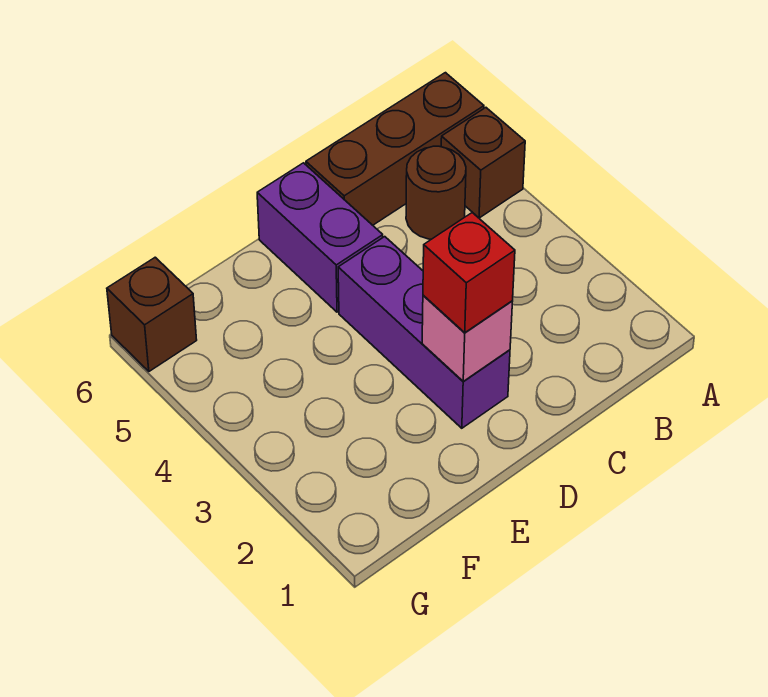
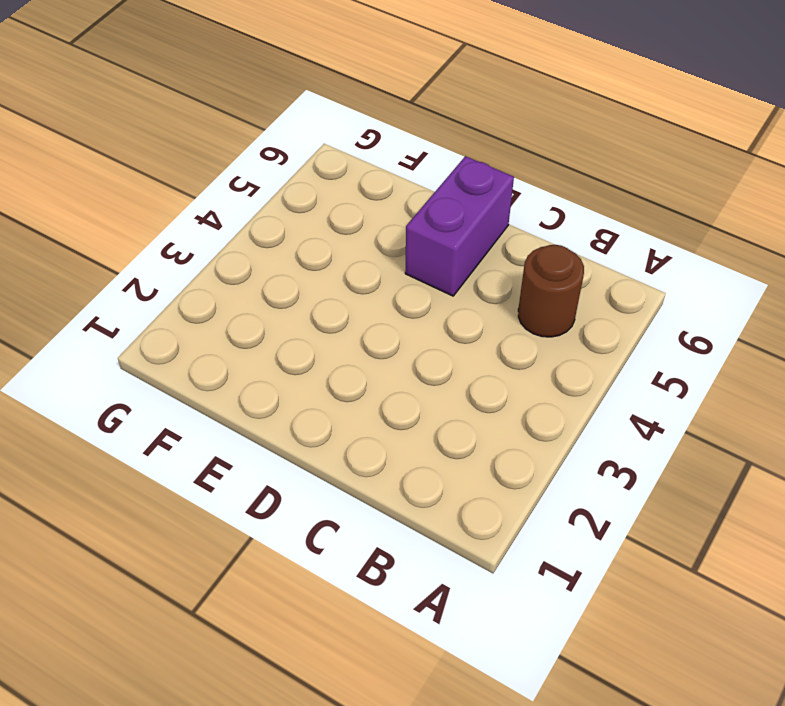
none -> brown brick A5 level 1
none -> brown brick A6:C6 level 1

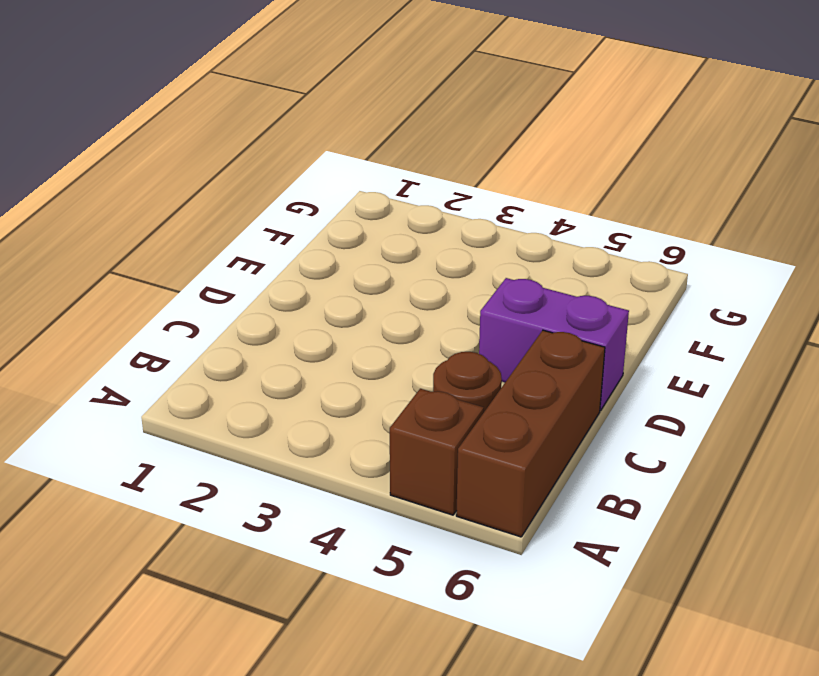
none -> purple brick D2:D4 level 1
none -> brown brick G6 level 1

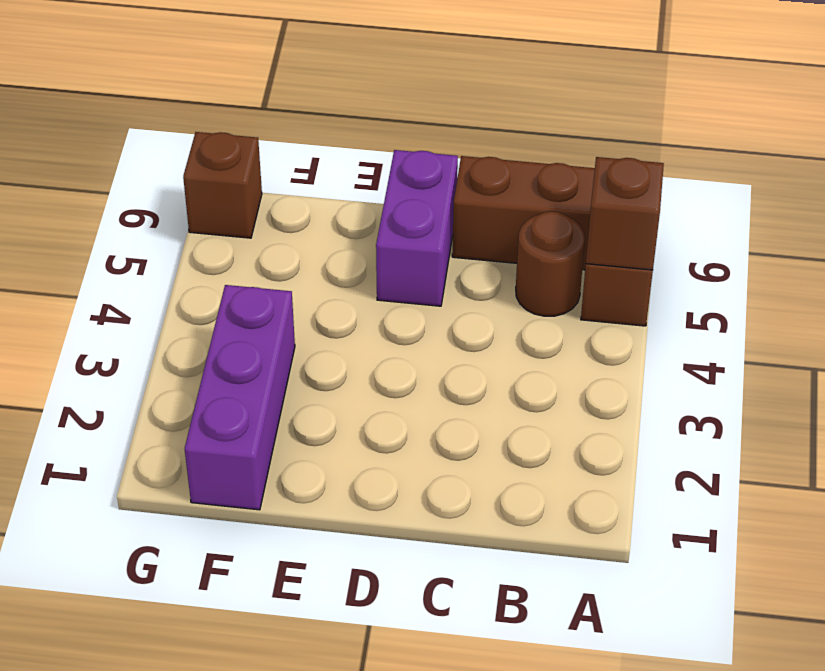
brown brick A5 level 2 -> none
purple brick F1:F3 level 1 -> purple brick D2:D4 level 1
none -> pink brick D2 level 2
none -> red brick D2 level 3

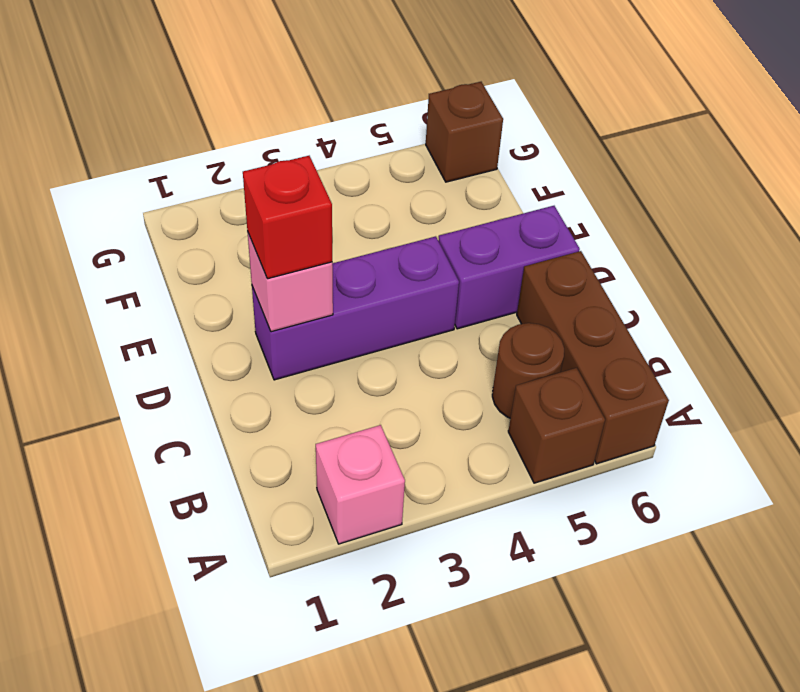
pink brick A2 level 1 -> none

